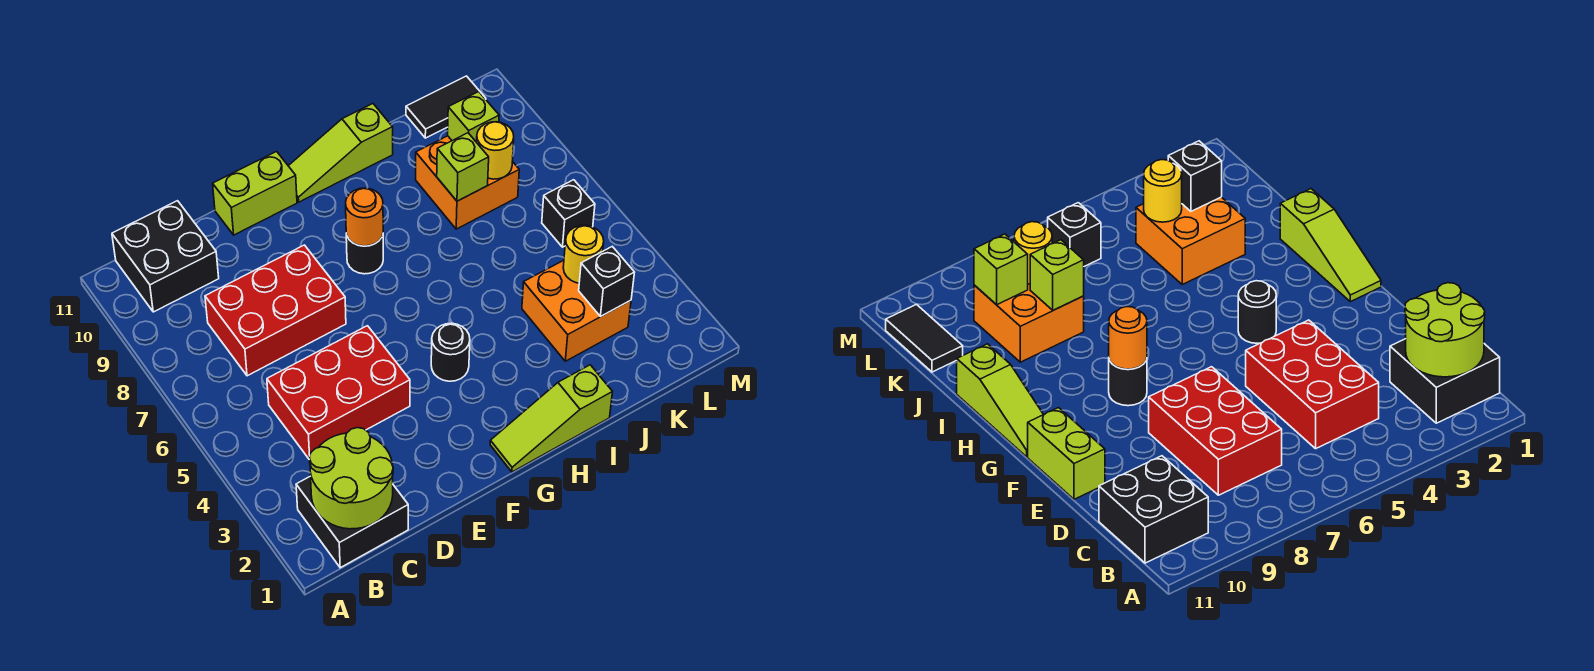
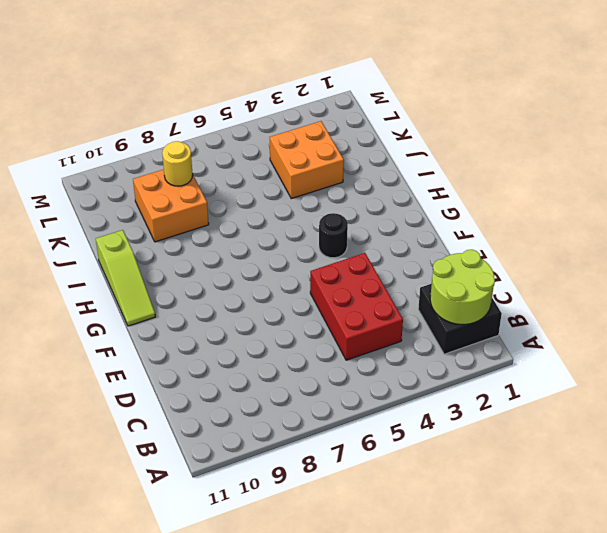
none -> black brick B10:C11 level 1
none -> red brick C7:E8 level 1
none -> lime brick E11:F11 level 1

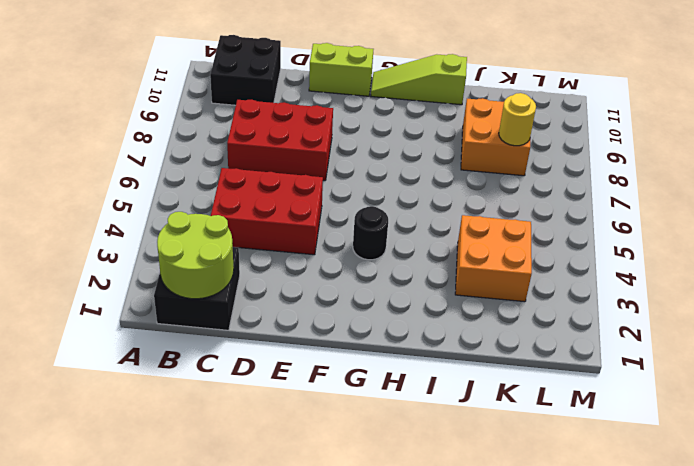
none -> lime slope G1:I1 level 1 top I
none -> black round brick G8 level 1
none -> black tile K11:L11 level 1

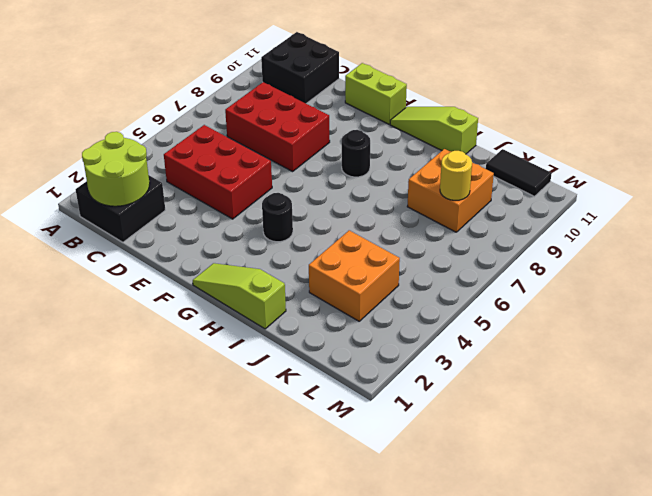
none -> black brick L6 level 1
none -> orange round brick G8 level 2
none -> lime brick J8 level 2

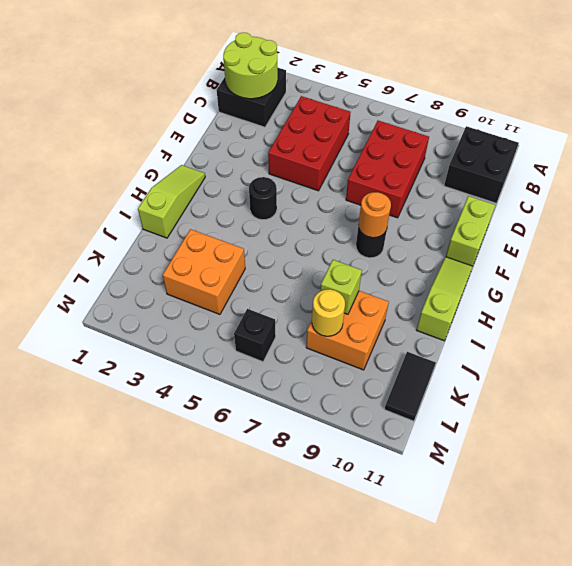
none -> black brick K3 level 2
none -> yellow round brick K4 level 2
none -> lime brick K9 level 2

